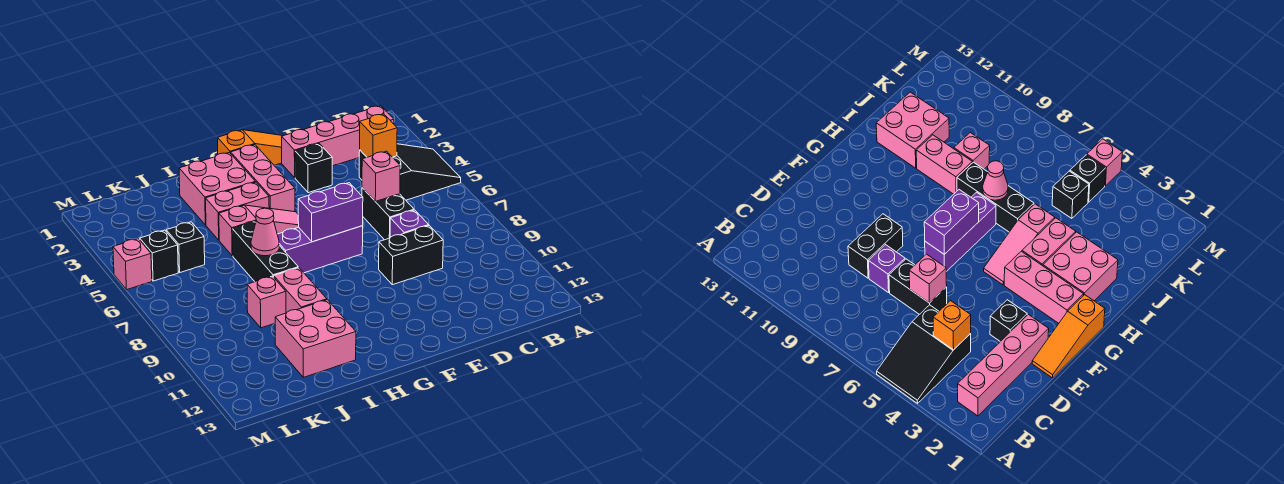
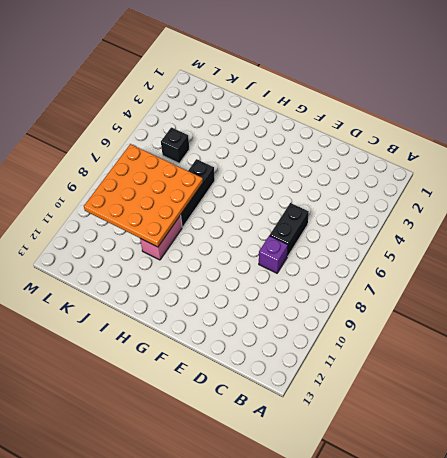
orange plate I7:L10 level 2 -> pink cone I7 level 2
none -> black slope A4:C5 level 1 top C
none -> pink brick B2:E2 level 1
none -> black brick D9:E9 level 1

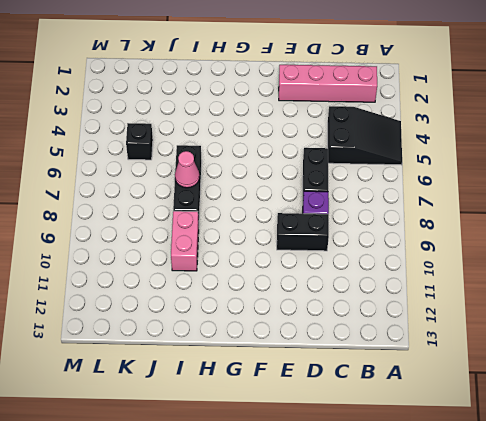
none -> orange slope E1:G1 level 1 top G
none -> black brick E3 level 1
none -> purple brick F7:H7 level 1

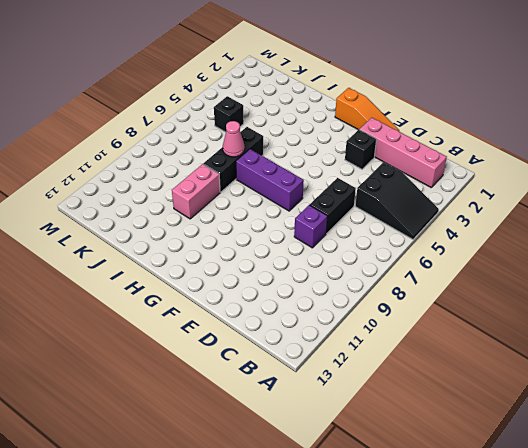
none -> black brick D9:E9 level 1
none -> pink brick G2:G4 level 1
none -> pink slope G5:I5 level 1 top I

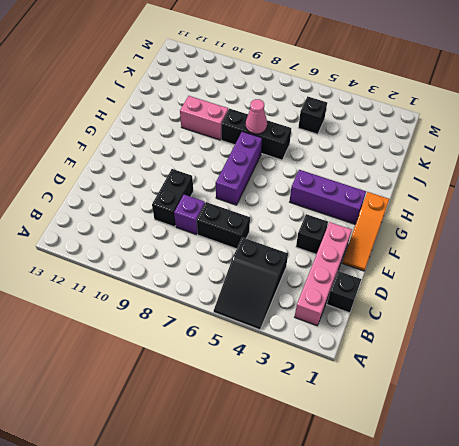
black brick C1 level 1 -> black brick L5 level 1
purple brick G2:G4 level 1 -> pink brick G2:G4 level 1
none -> pink slope G5:I5 level 1 top I
none -> pink brick H2:I3 level 1
none -> pink brick H4:I4 level 1

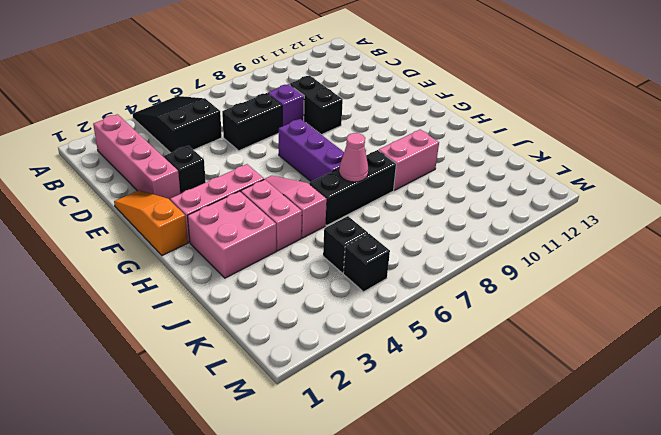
none -> pink brick I11:J12 level 1
none -> pink brick J9 level 1
none -> pink brick M5 level 1

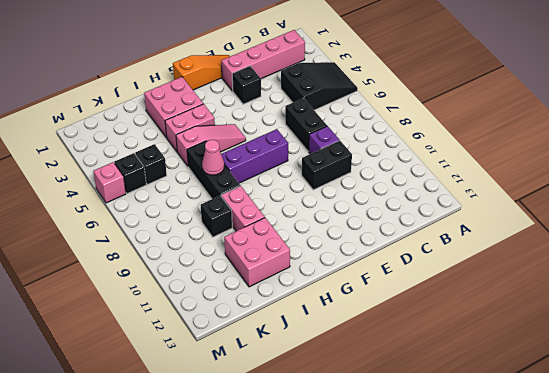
black brick J9 level 1 -> pink brick J9 level 1
none -> pink brick G2:G4 level 1
none -> orange brick C4 level 2
none -> pink brick D6 level 2

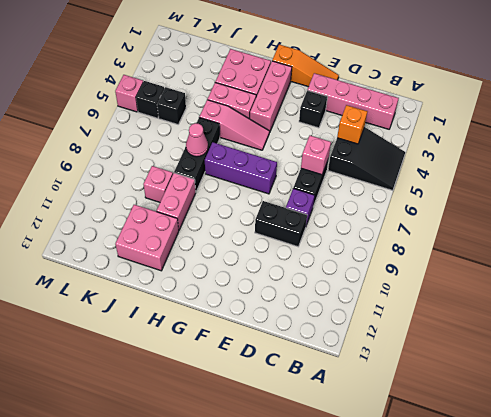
none -> purple brick F7:G7 level 2

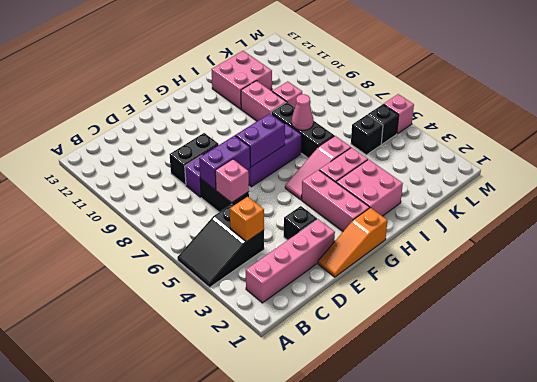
purple brick D7:E7 level 2 -> none

